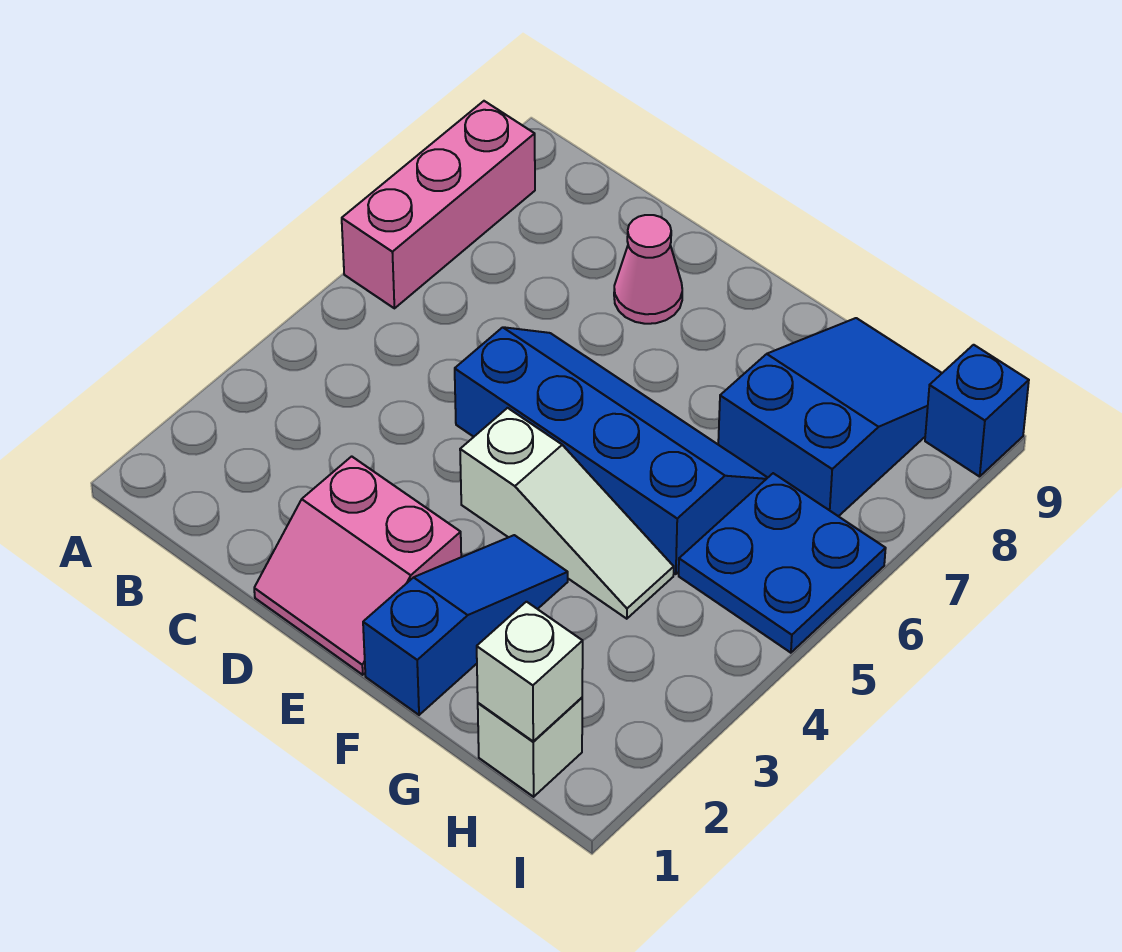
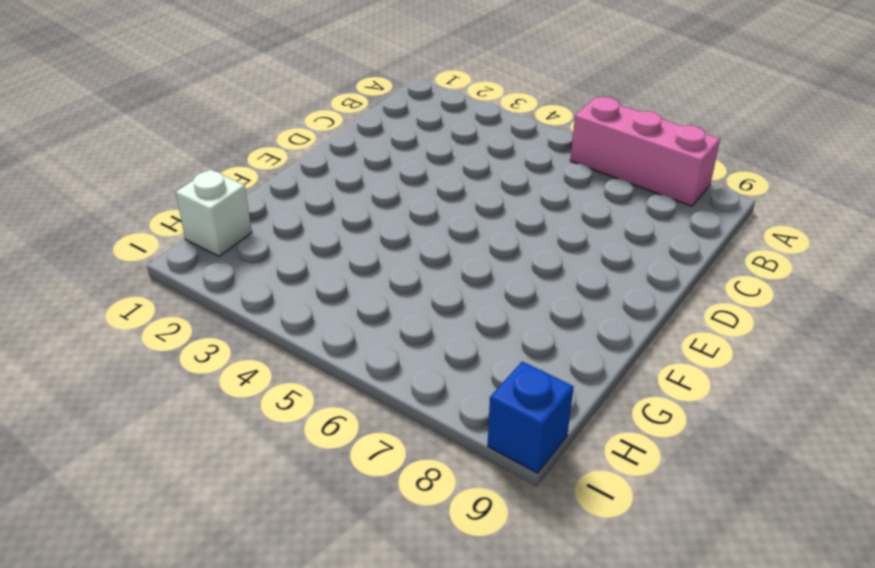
none -> pink slope D1:E2 level 1 top 2
none -> blue slope D5:G6 level 1 top 5

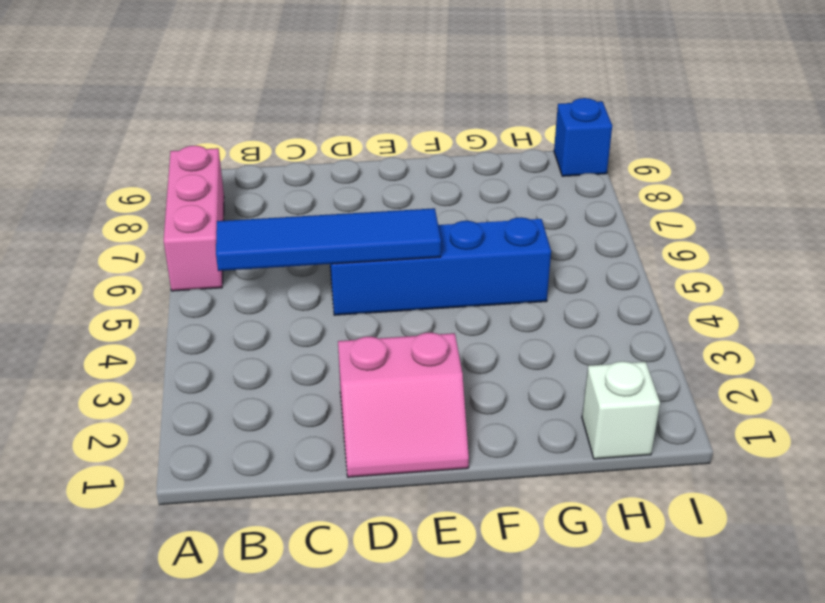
blue tile B5:E5 level 2 -> none
none -> pink cone D8 level 1
none -> white slope E4:G4 level 1 top E

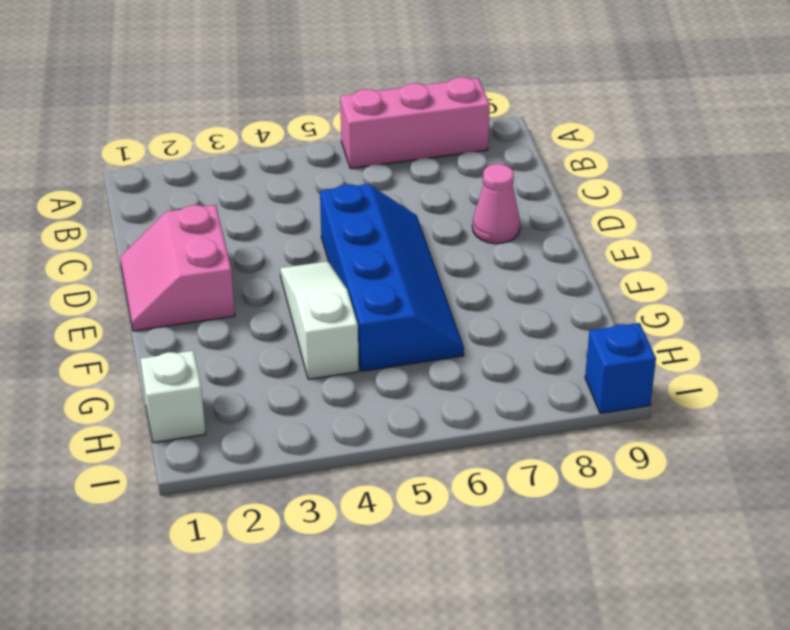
white slope E4:G4 level 1 top G -> white slope E4:G4 level 1 top E
none -> blue slope F1:F3 level 1 top 1
none -> blue slope G7:H9 level 1 top 7

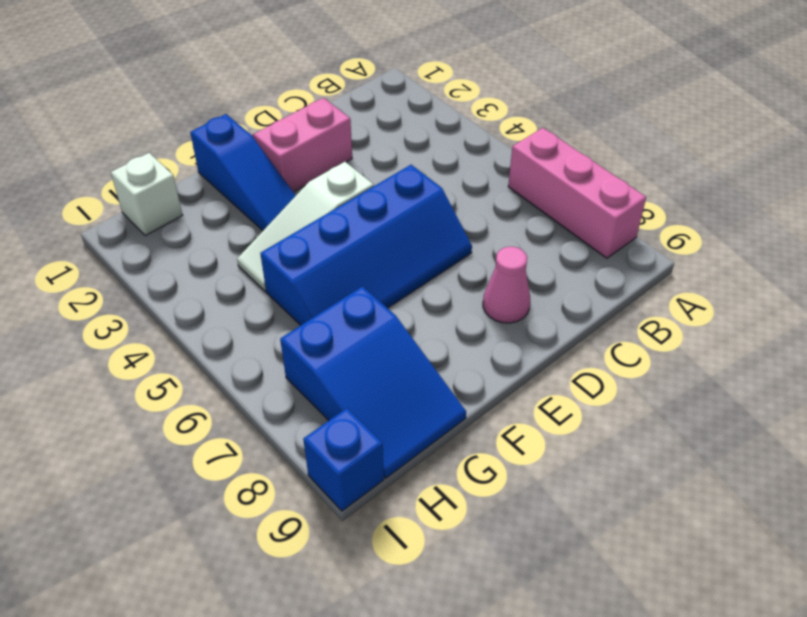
none -> blue plate H5:I6 level 1
none -> white brick H1 level 2

